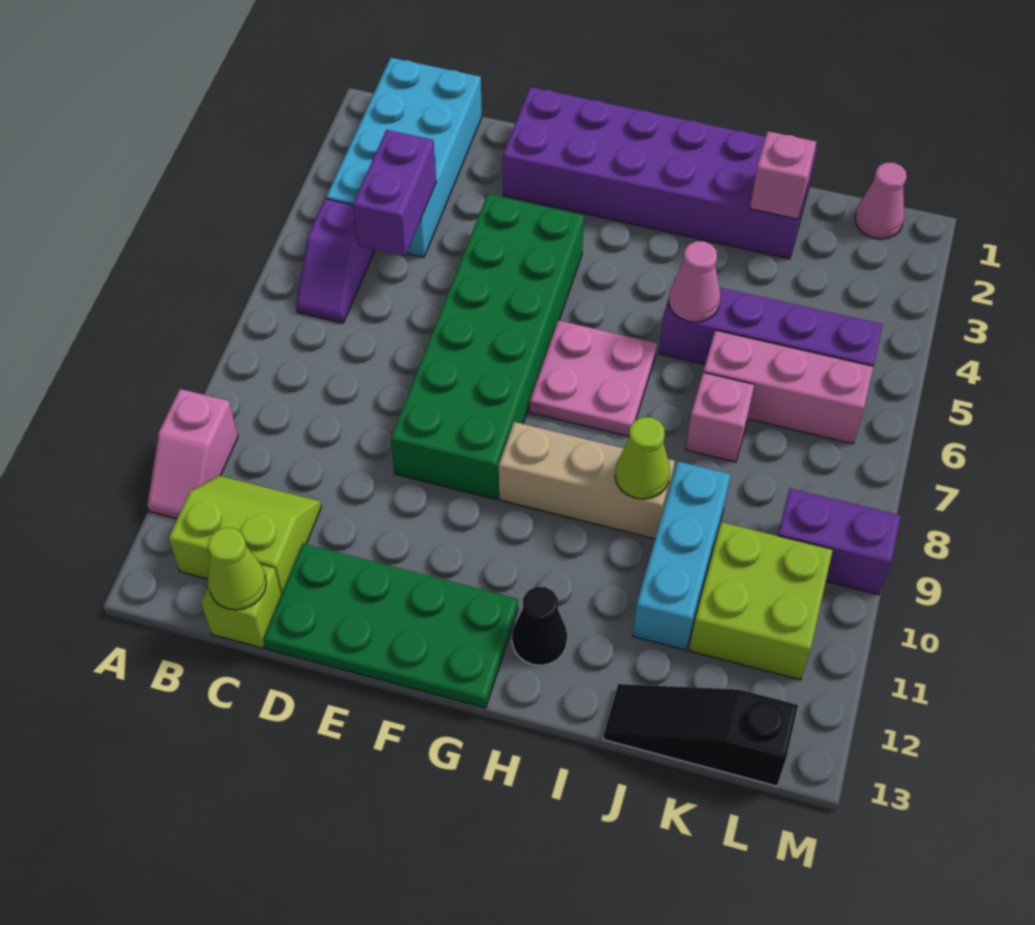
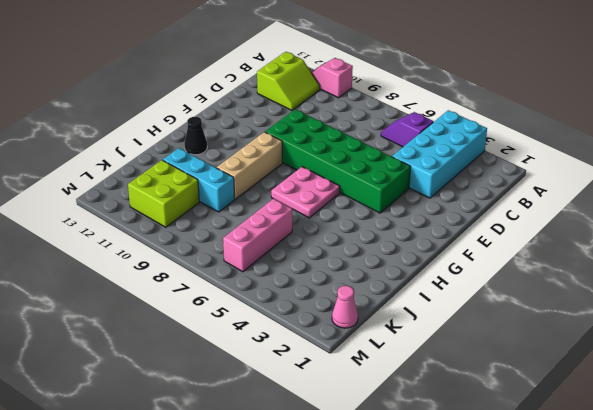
cyan brick A3:D4 level 1 -> cyan brick B1:C4 level 1
none -> lime brick C13 level 1
none -> green plate D12:G13 level 1
none -> purple brick E1:J2 level 1

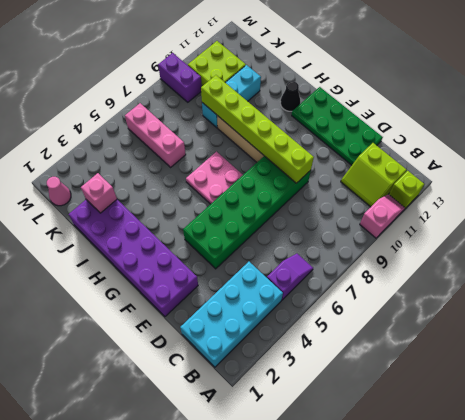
lime brick A12 level 1 -> lime brick C13 level 1
lime brick E9:J9 level 2 -> lime cone I9 level 2
none -> purple brick I5:L5 level 1
none -> pink brick J7 level 1
none -> black slope J13:L13 level 1 top L

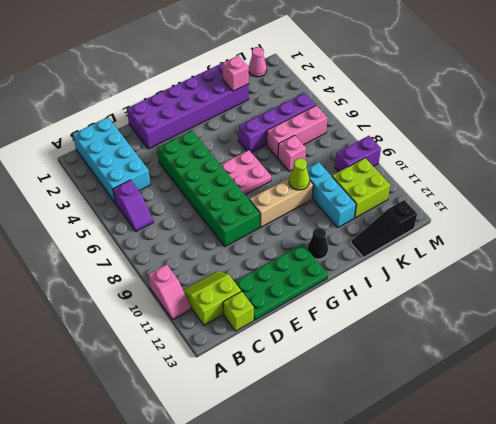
none -> purple brick C4:C5 level 2
none -> lime cone C13 level 2
none -> pink cone I5 level 2

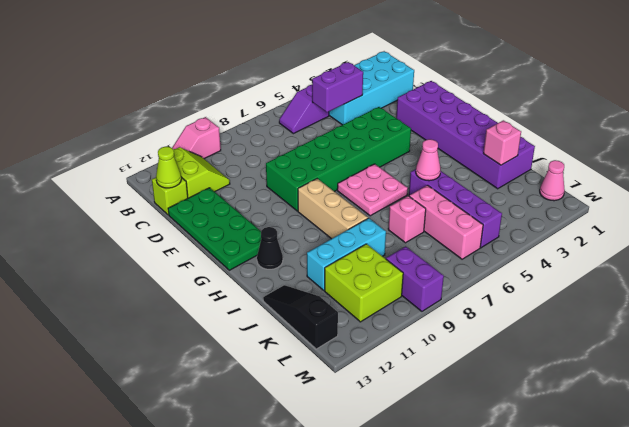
none -> lime cone I9 level 2

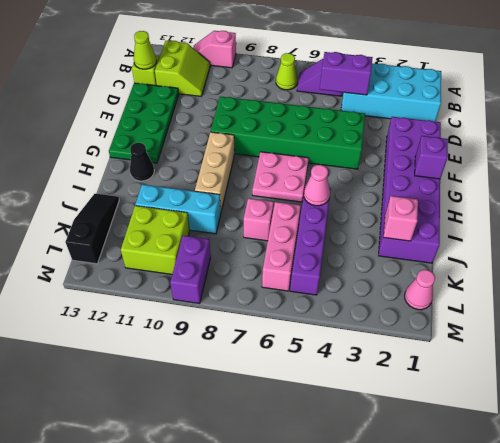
lime cone B7 level 1 -> lime cone I9 level 2
purple brick G1 level 2 -> none

